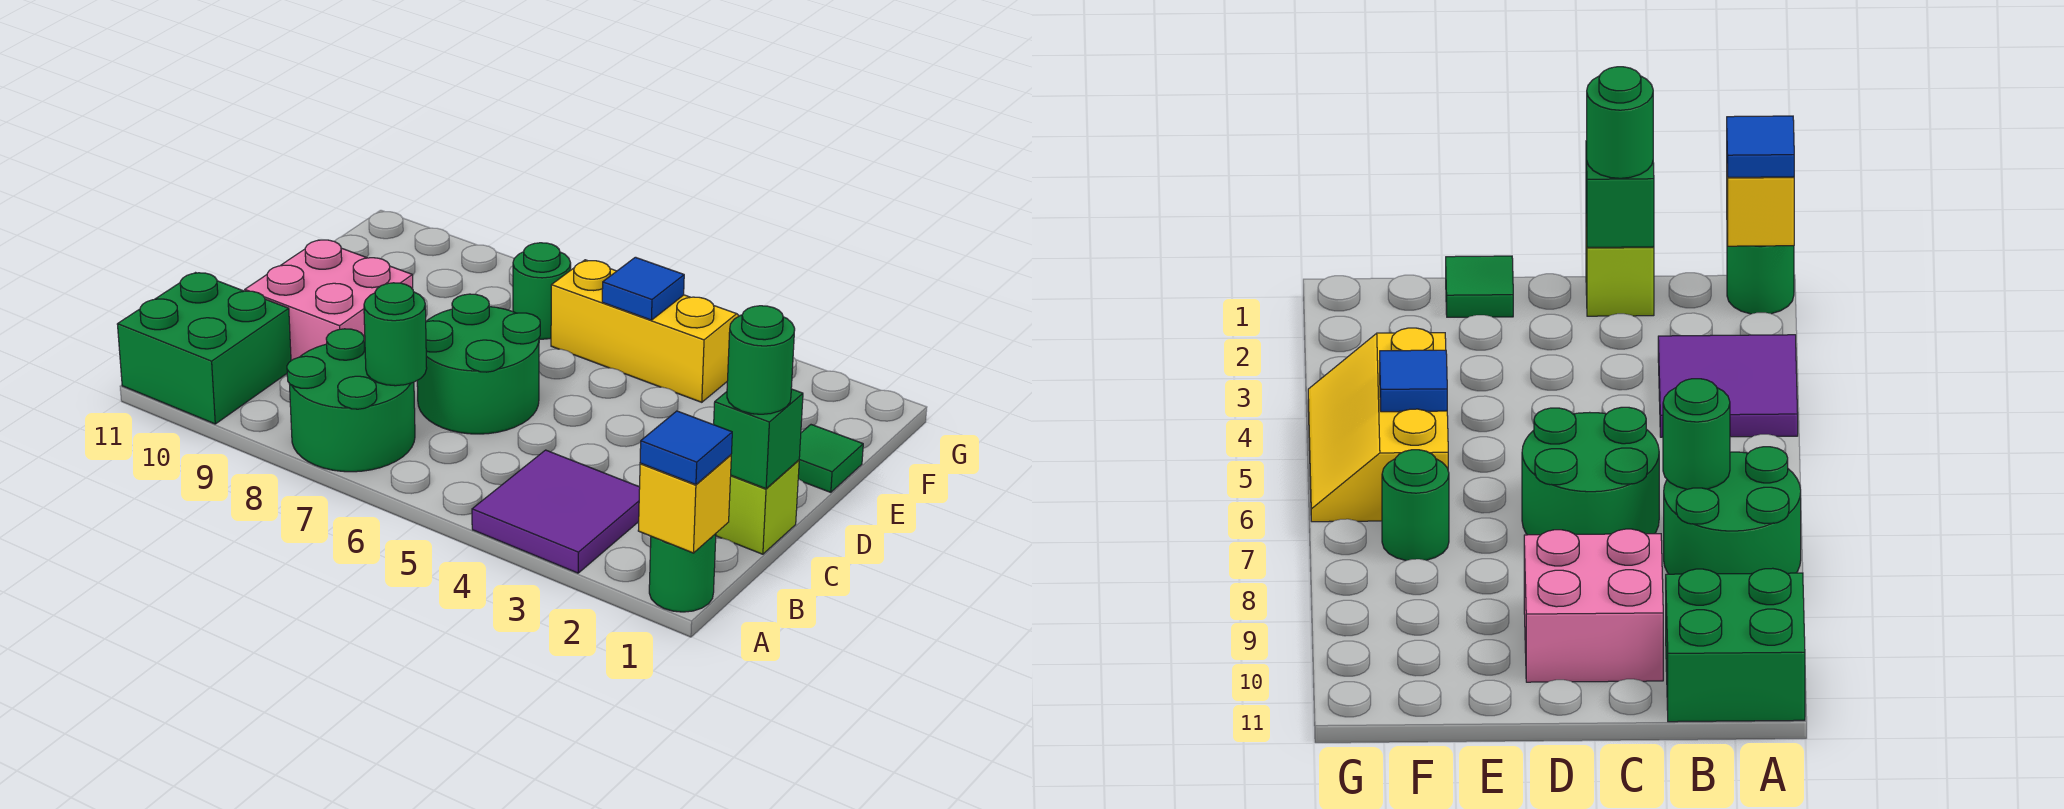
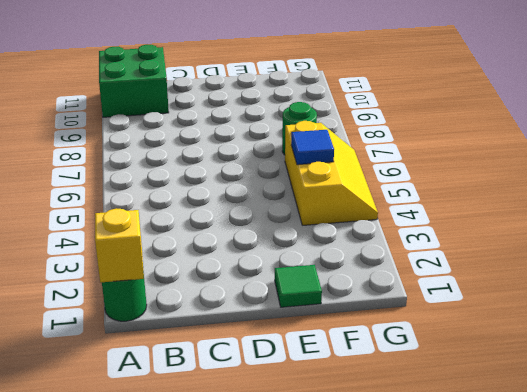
none -> purple tile A3:B4 level 1
none -> green round brick A7:B8 level 1
none -> lime brick C1 level 1

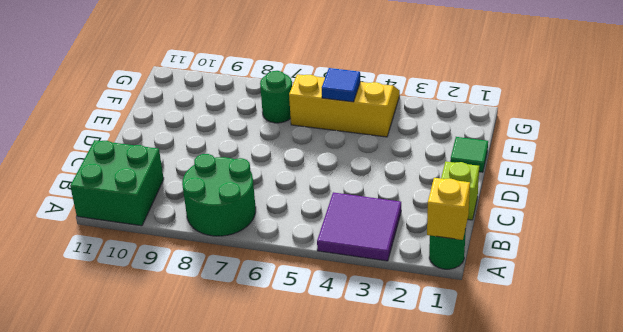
none -> green round brick C6:D7 level 1
none -> pink brick C9:D10 level 1
none -> green round brick B7 level 2

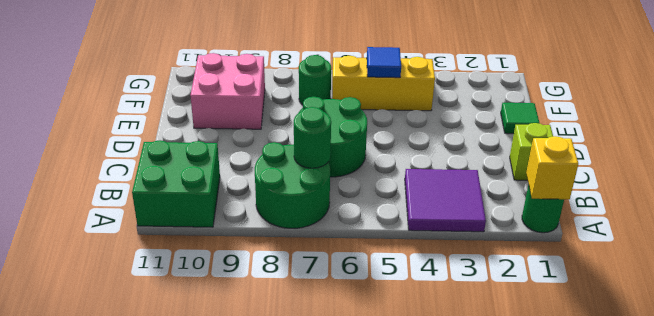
pink brick E9:F10 level 1 -> pink brick C9:D10 level 1
none -> green brick C1 level 2
none -> blue tile A1 level 3
none -> green round brick C1 level 3

